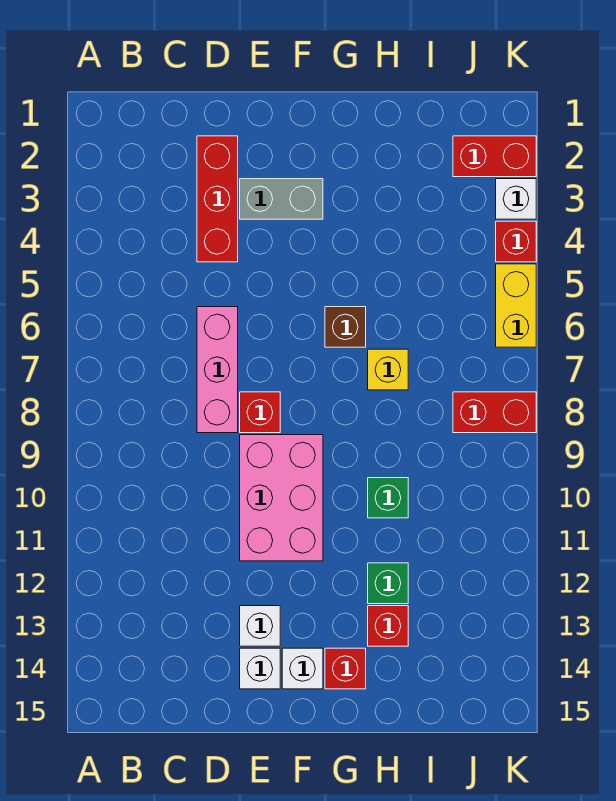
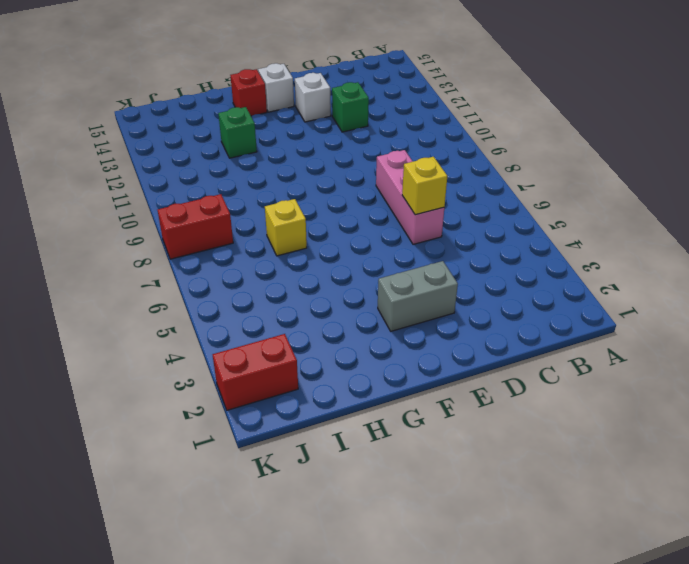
yellow brick D6 level 2 -> none
green brick D12 level 1 -> green brick H10 level 1
none -> red brick D2:D4 level 1
none -> red brick E8 level 1
none -> pink brick E9:F11 level 1

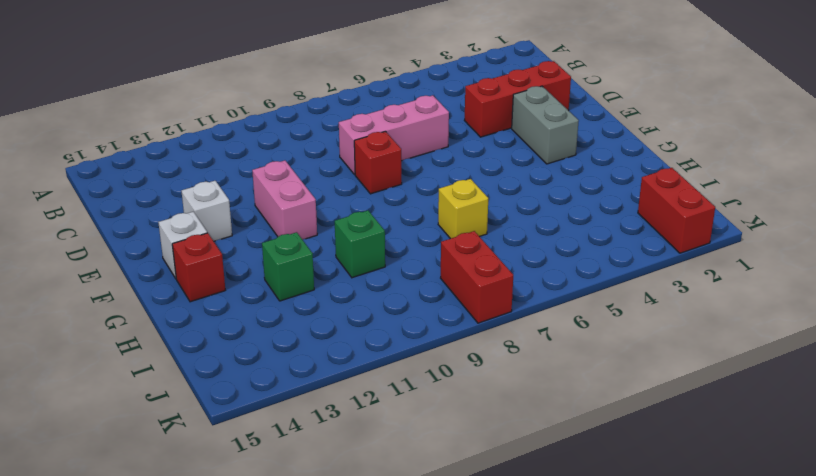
pink brick E11:F11 level 1 -> pink brick E9:F11 level 1
none -> white brick E14 level 1
none -> brown brick G6 level 1
none -> red brick H13 level 1

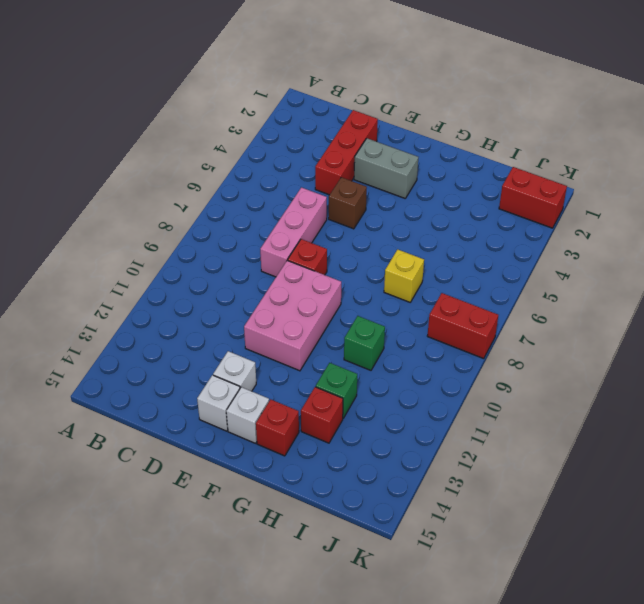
brown brick E5 level 1 -> brown brick G6 level 1
none -> white brick K3 level 1
none -> red brick K4 level 1
none -> yellow brick K5:K6 level 1

